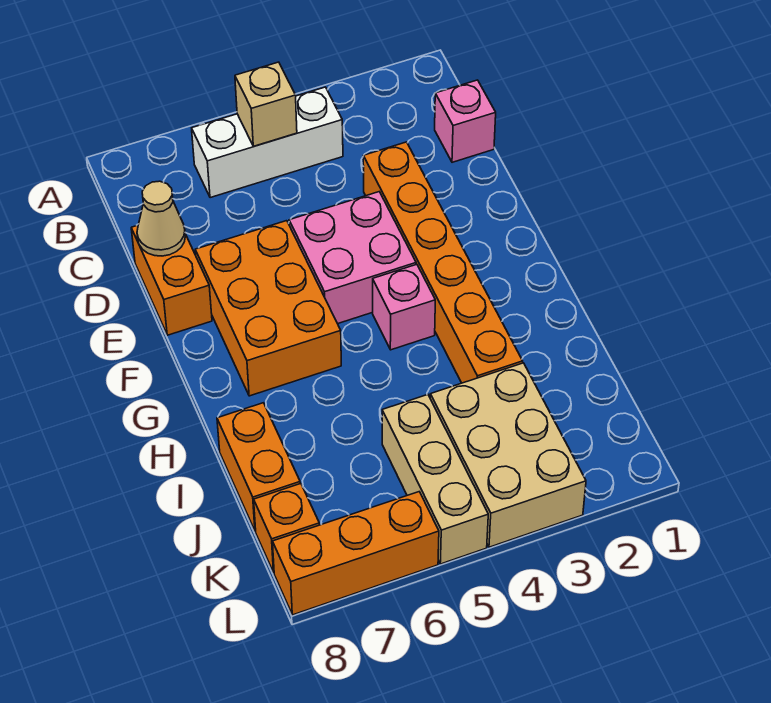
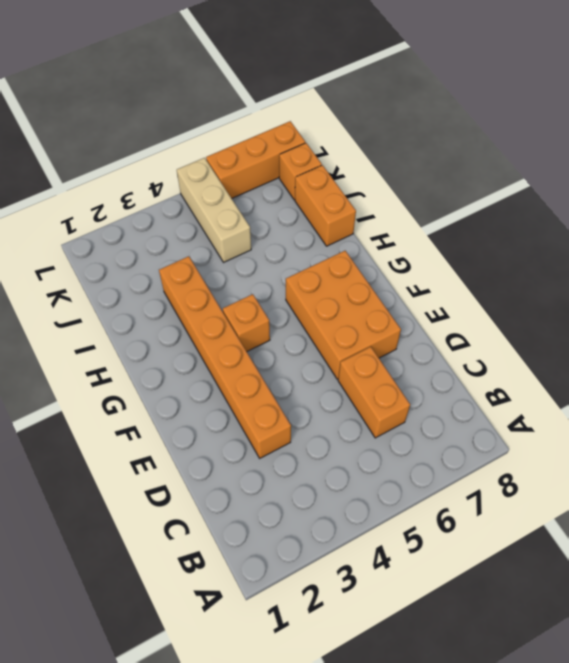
orange brick C6:D6 level 1 -> orange brick D8:E8 level 1
orange brick G4 level 1 -> pink brick G4 level 1
none -> white brick B4:B6 level 1
none -> pink brick C1 level 1
none -> pink brick E4:F5 level 1

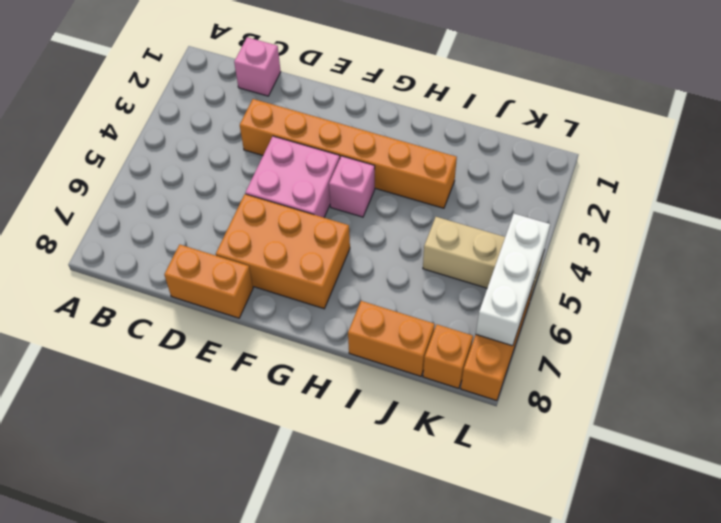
white brick L5:L7 level 2 -> white brick B4:B6 level 1
none -> tan brick J3:L4 level 1
none -> tan brick B5 level 2
none -> tan cone D8 level 2

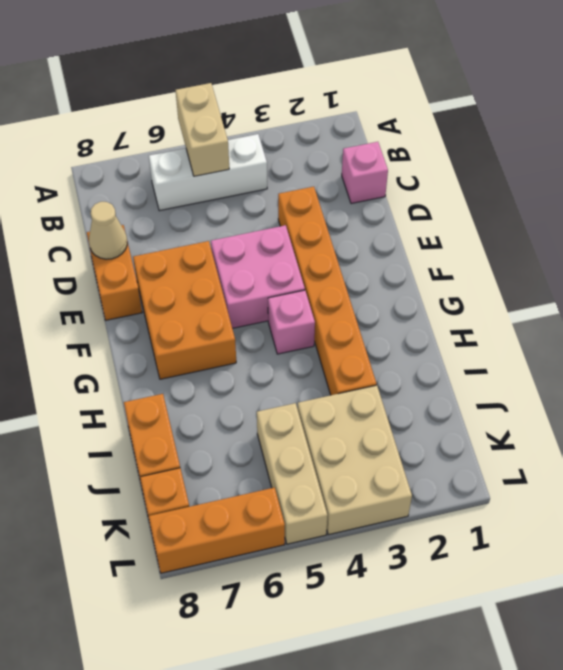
tan brick A5:B5 level 2 -> tan brick B5 level 2

